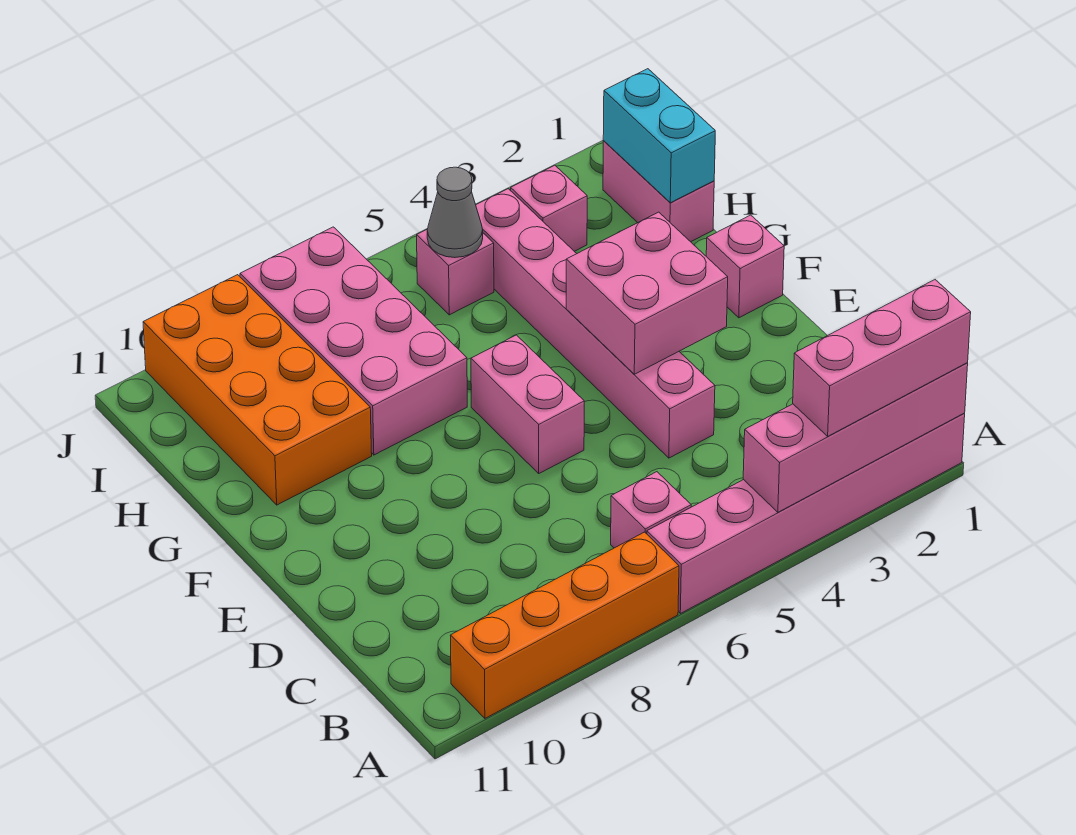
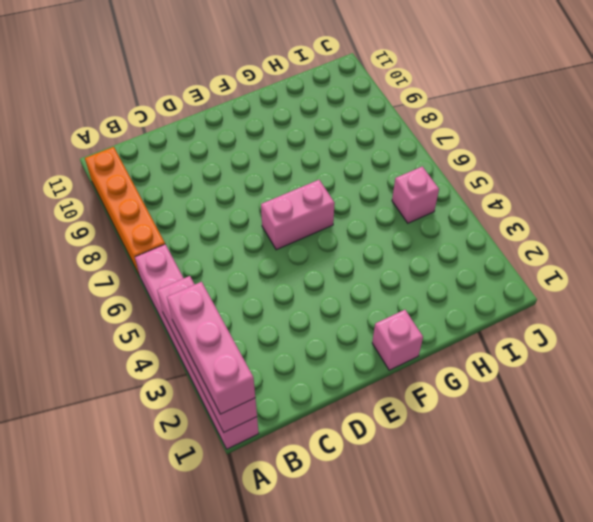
none -> pink brick B6 level 1
none -> pink brick D4:I4 level 1
none -> pink brick G7:J8 level 1

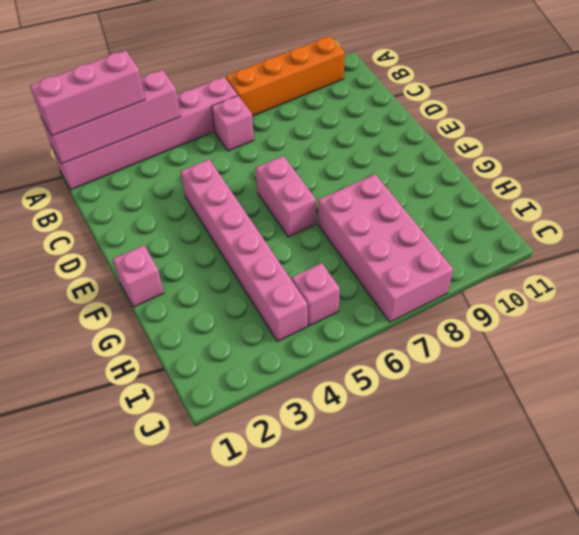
none -> orange brick G9:J10 level 1
none -> pink brick H1:I1 level 1
none -> pink brick I3 level 1

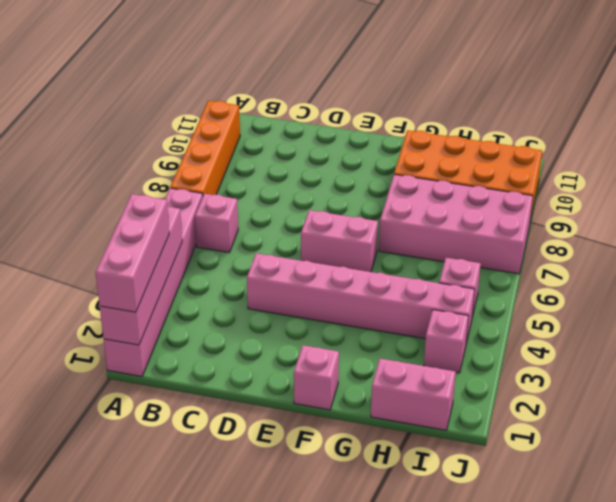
none -> pink brick E3:F4 level 2
none -> cyan brick H1:I1 level 2
none -> grey cone I5 level 2

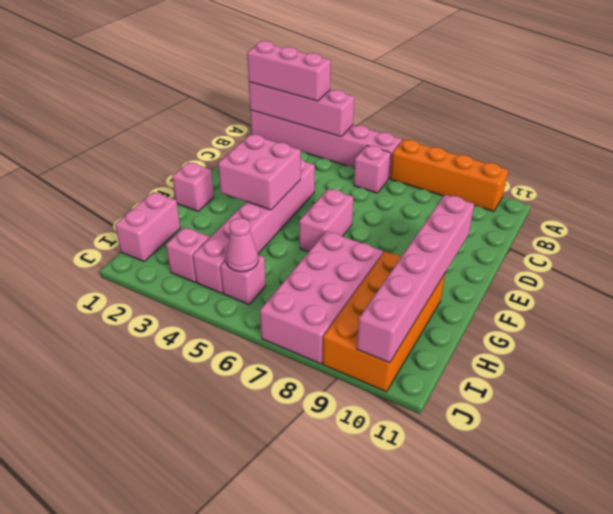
pink brick E10:J10 level 2 -> none
pink cone I5 level 2 -> grey cone I5 level 2
none -> cyan brick H1:I1 level 2

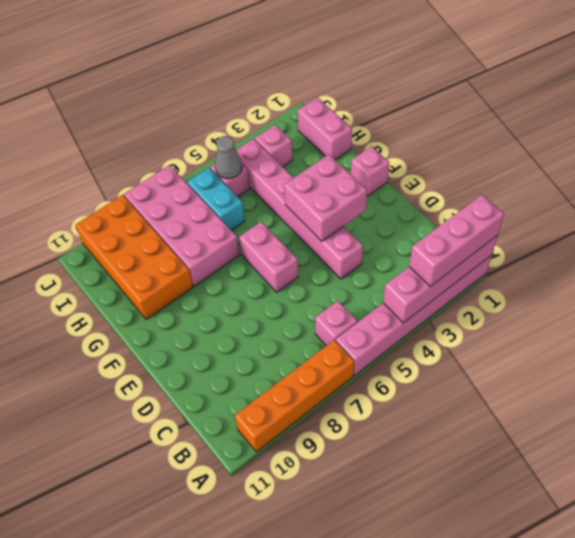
cyan brick H6:I6 level 1 -> cyan brick H1:I1 level 2

